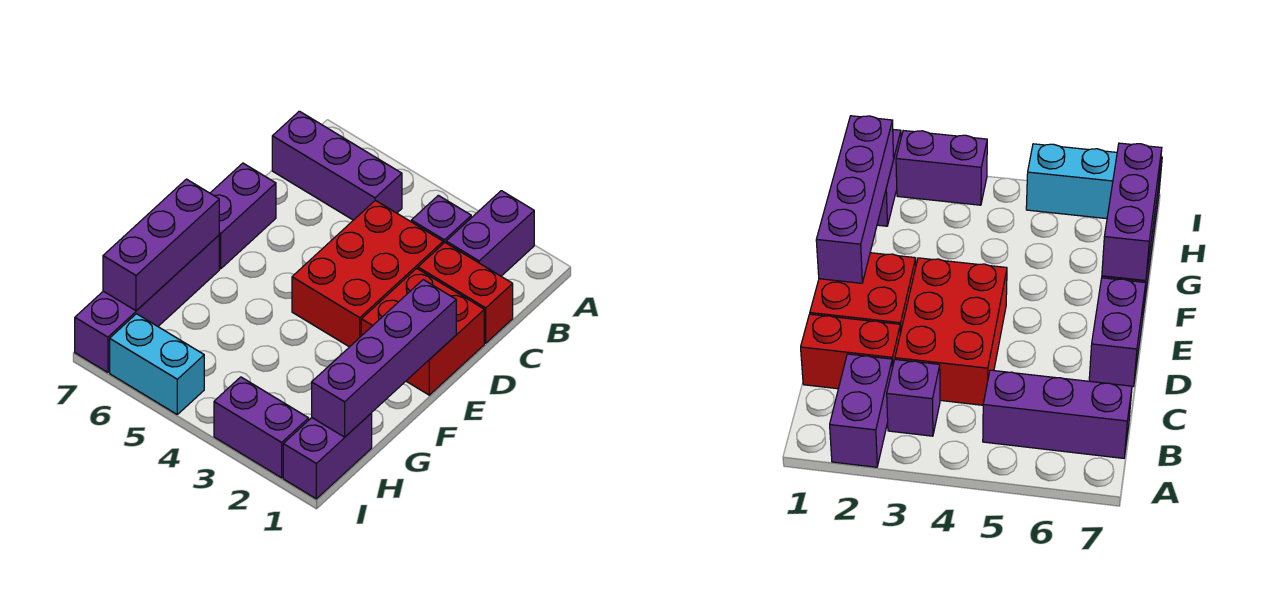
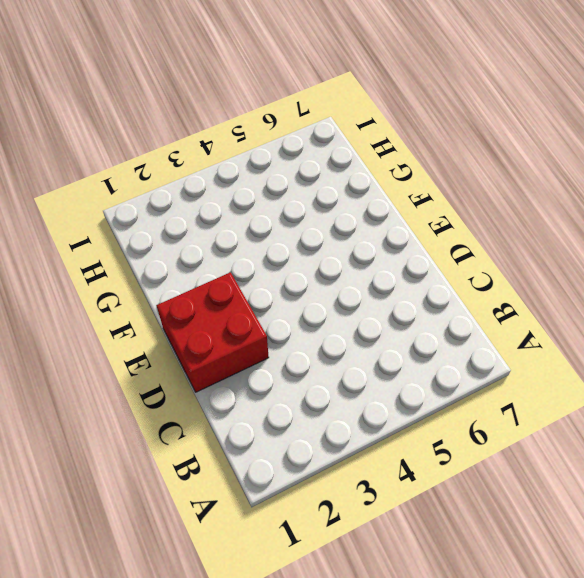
none -> purple brick A2:B2 level 1
none -> purple brick B3 level 1
none -> purple brick B5:B7 level 1

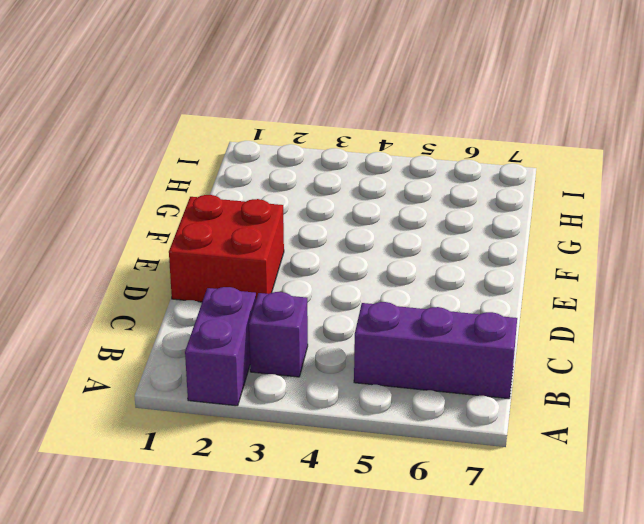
none -> red brick C1:C2 level 1
none -> red brick C3:E4 level 1
none -> purple brick D7:E7 level 1

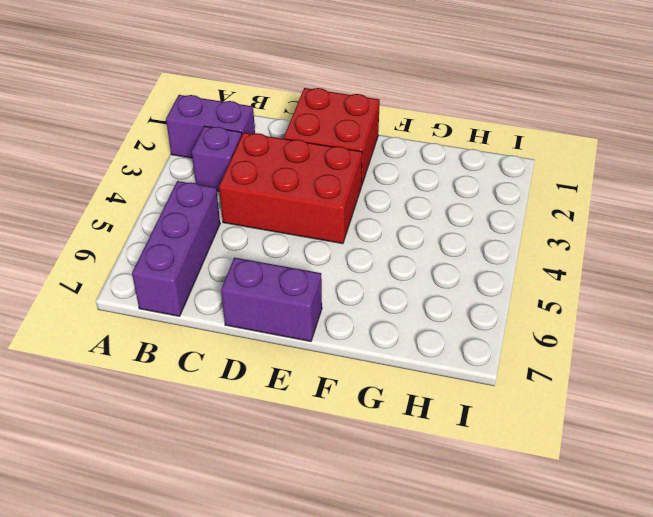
none -> red brick C1:C2 level 1
none -> purple brick F7:I7 level 1
none -> purple brick H1:I1 level 1

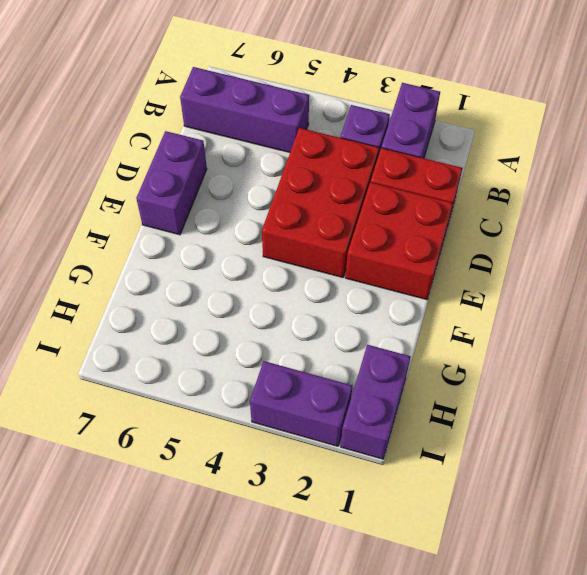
none -> purple brick F7:I7 level 1
none -> cyan brick I5:I6 level 1
none -> purple brick E1:H1 level 2

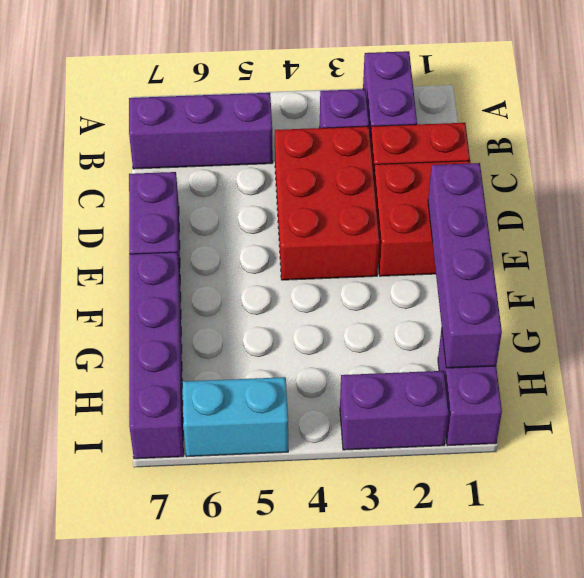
none -> purple brick F7:H7 level 2

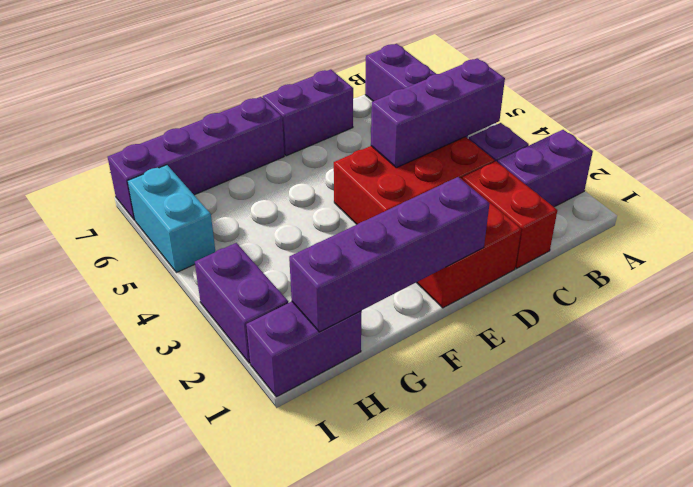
purple brick B4:D4 level 2 -> purple brick F7:H7 level 2

